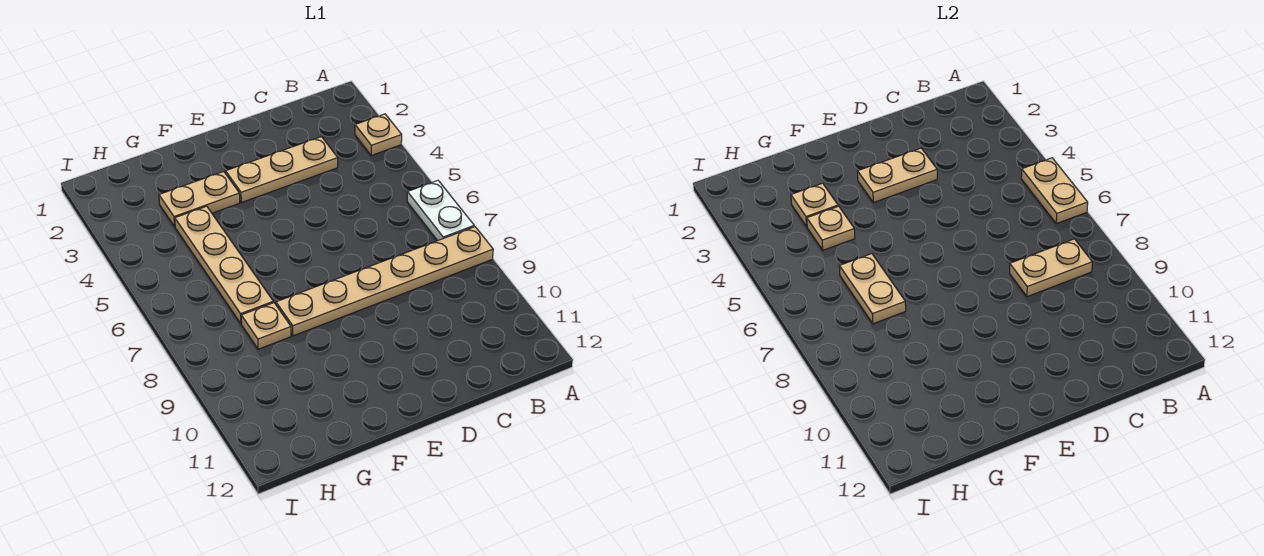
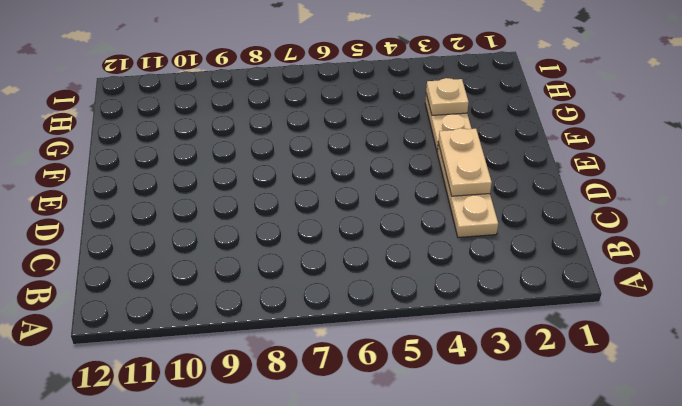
none -> tan plate A3 level 1
none -> white plate A6:A7 level 1
none -> tan plate A8:F8 level 1

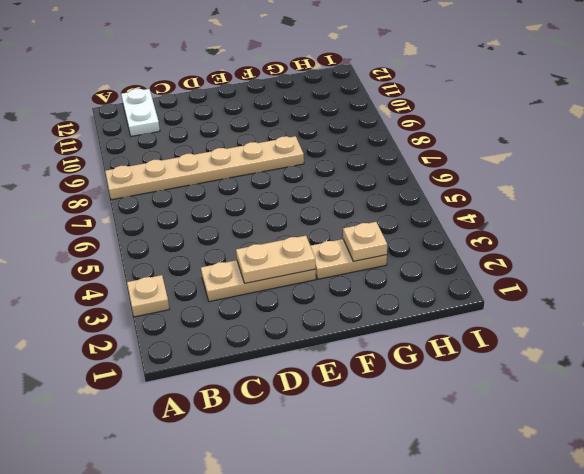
white plate B11:B12 level 1 -> white plate A6:A7 level 1
none -> tan plate G4:G7 level 1
none -> tan plate G8 level 1
none -> tan plate A5:A6 level 2

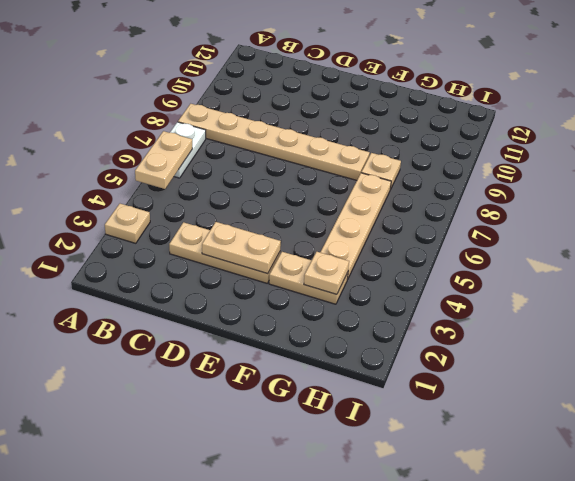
none -> tan plate B8:C8 level 2
none -> tan plate G4 level 2
none -> tan plate G6:G7 level 2

